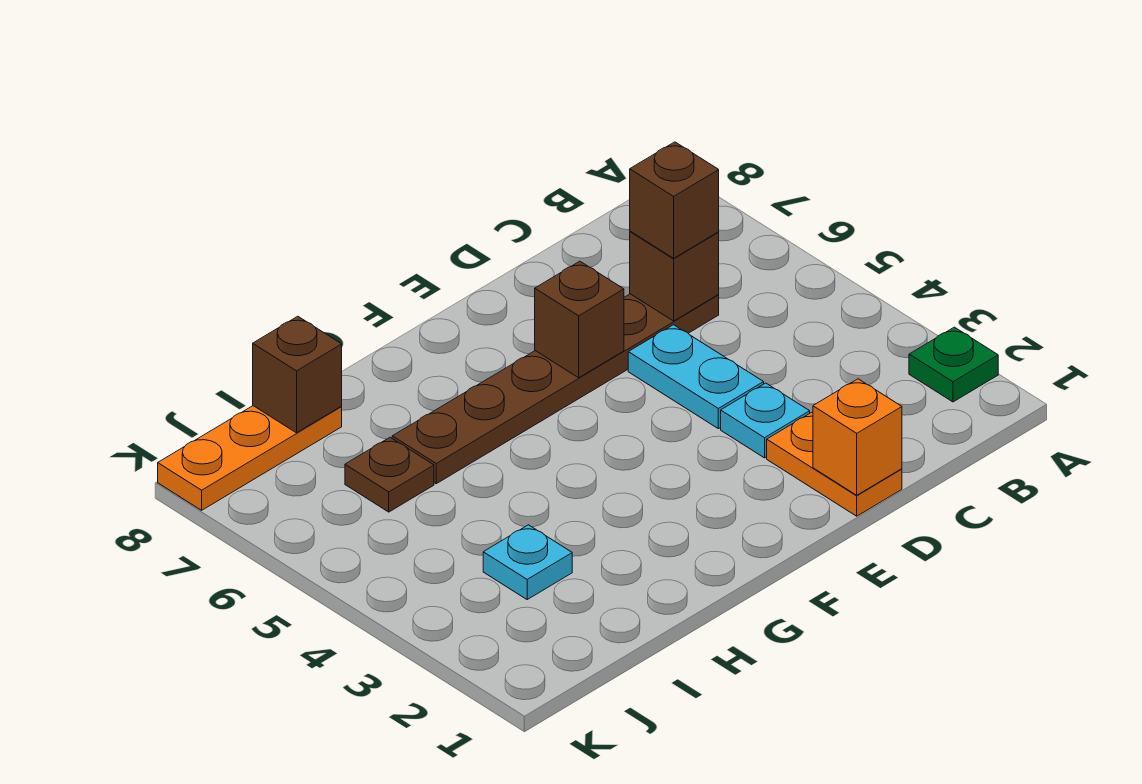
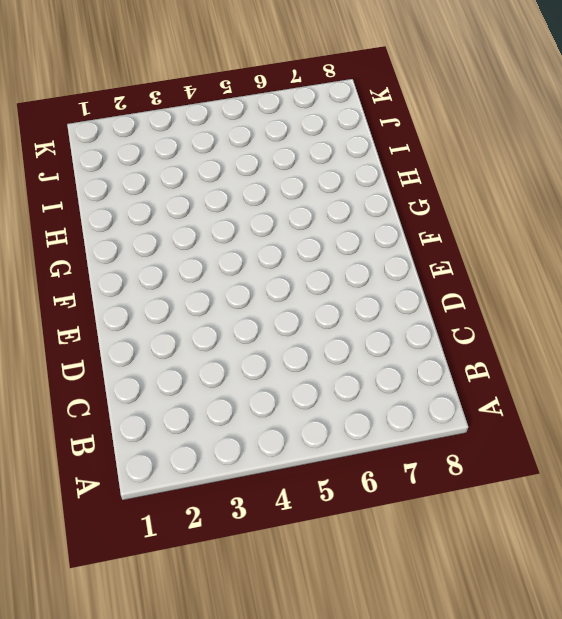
none -> green plate A2 level 1
none -> brown plate C6:H6 level 1
none -> orange plate D1:D2 level 1

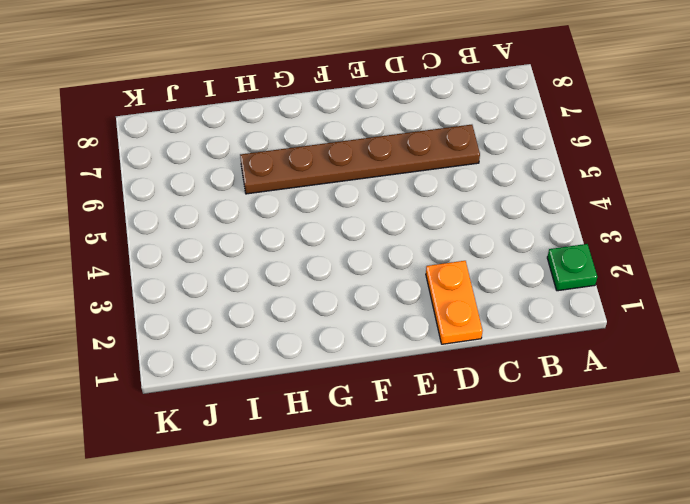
none -> cyan plate D3 level 1
none -> cyan plate D4:D5 level 1
none -> cyan plate I3 level 1

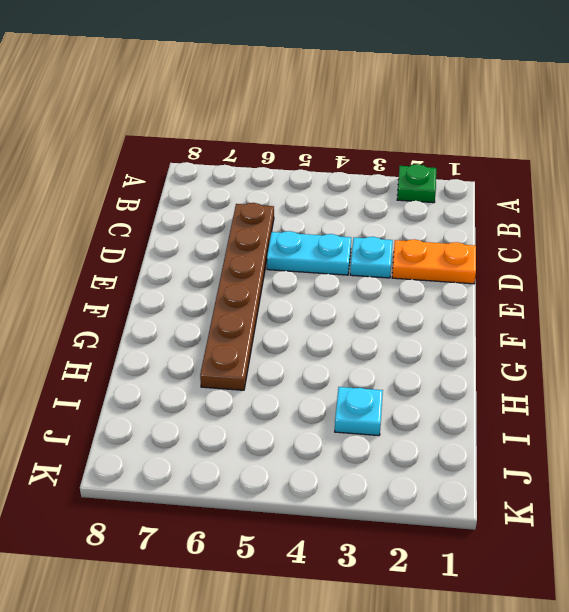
none -> brown plate I6 level 1
none -> orange plate I8:K8 level 1
none -> brown brick C6 level 2

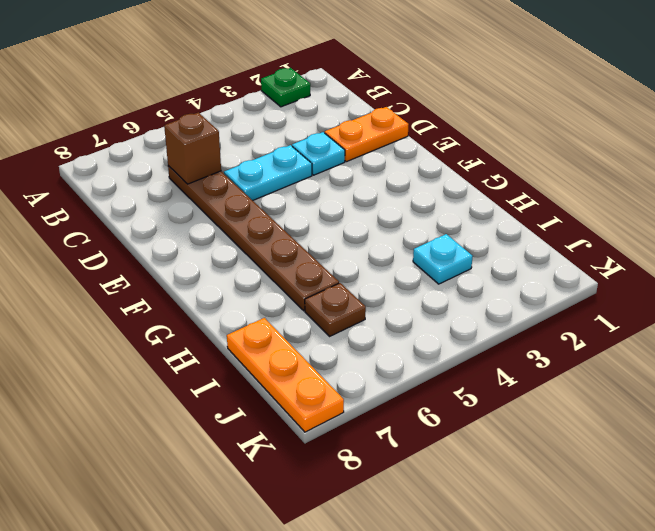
none -> orange brick D1 level 2
none -> brown brick E6 level 2
none -> brown brick I8 level 2

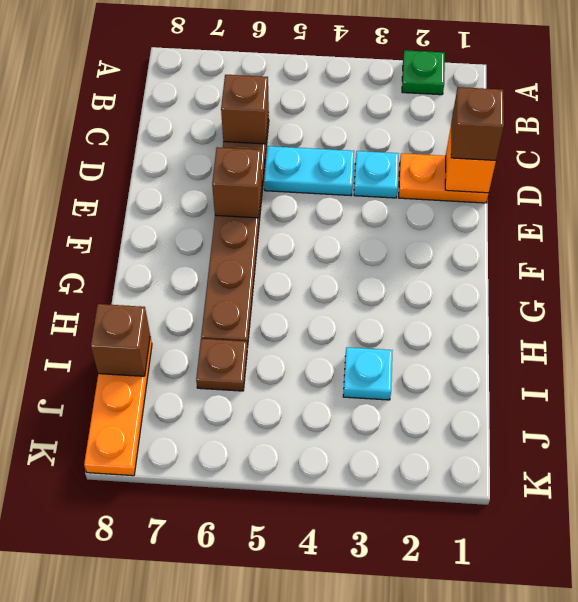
brown brick D1 level 3 -> brown brick C6 level 3

